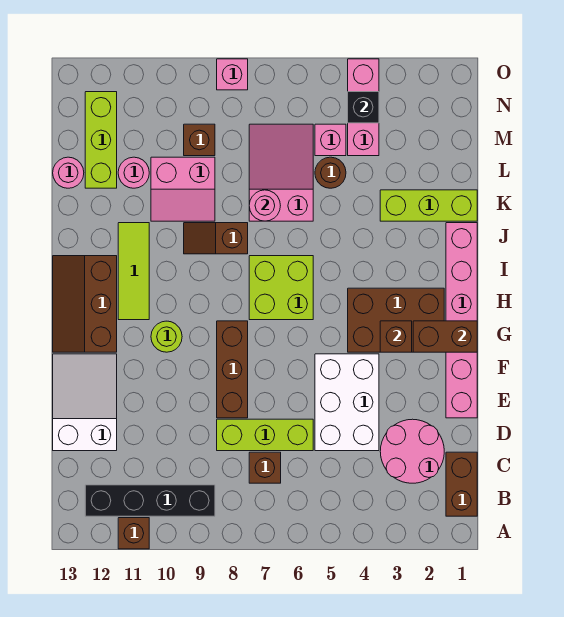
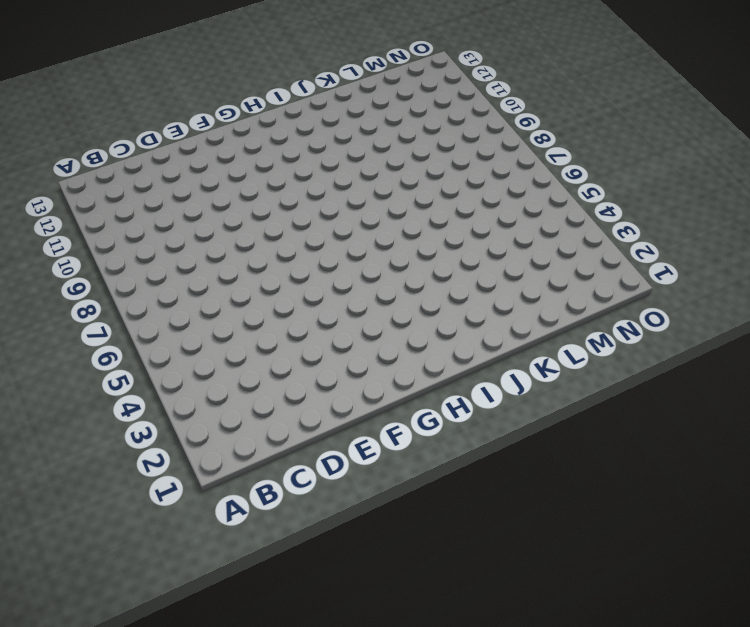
none -> brown brick A11 level 1
none -> brown brick B1:C1 level 1
none -> black brick B9:B12 level 1
none -> pink round brick C2:D3 level 1

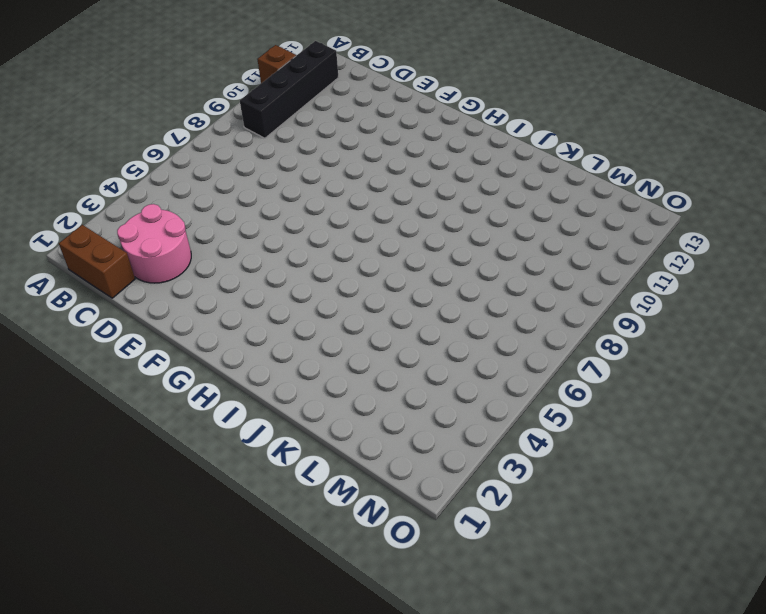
none -> brown brick C7 level 1
none -> white brick D4:F5 level 1
none -> lime brick D6:D8 level 1
none -> white slope D12:F13 level 1 top D

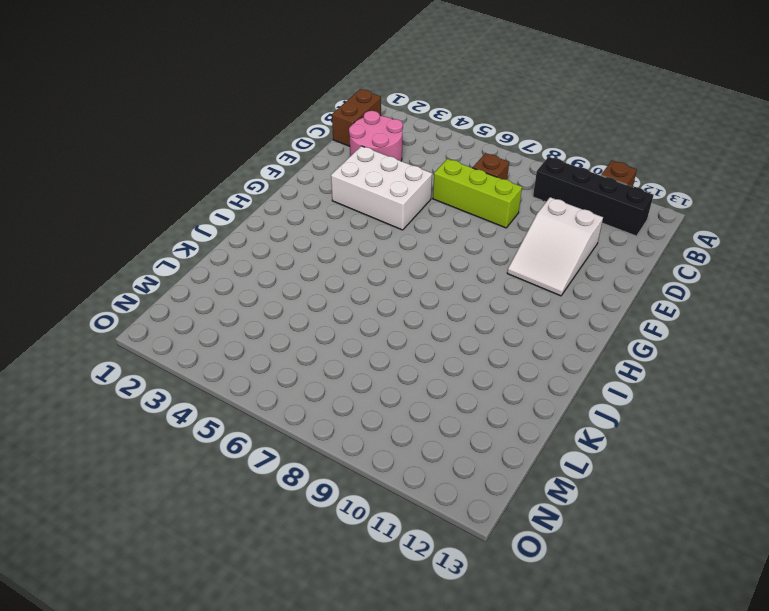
white slope D10:F11 level 1 top D -> white slope D12:F13 level 1 top D
white brick E3:F5 level 1 -> white brick D4:F5 level 1
none -> pink brick E1:J1 level 1
none -> brown brick E8:G8 level 1
none -> brown brick G2:H4 level 1
none -> lime round brick G10 level 1

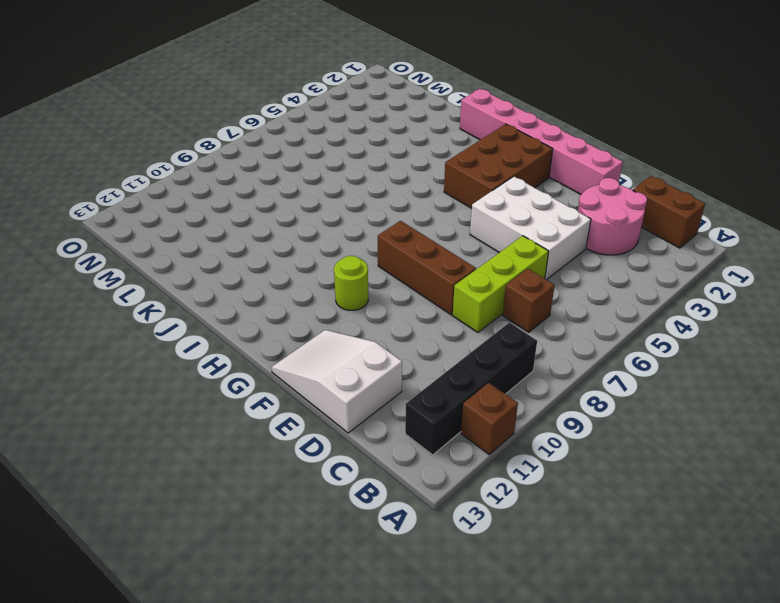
none -> brown slope G12:I13 level 1 top 12
none -> lime brick H6:I7 level 1
none -> lime tile H11:J11 level 1
none -> brown slope J8:J9 level 1 top 8

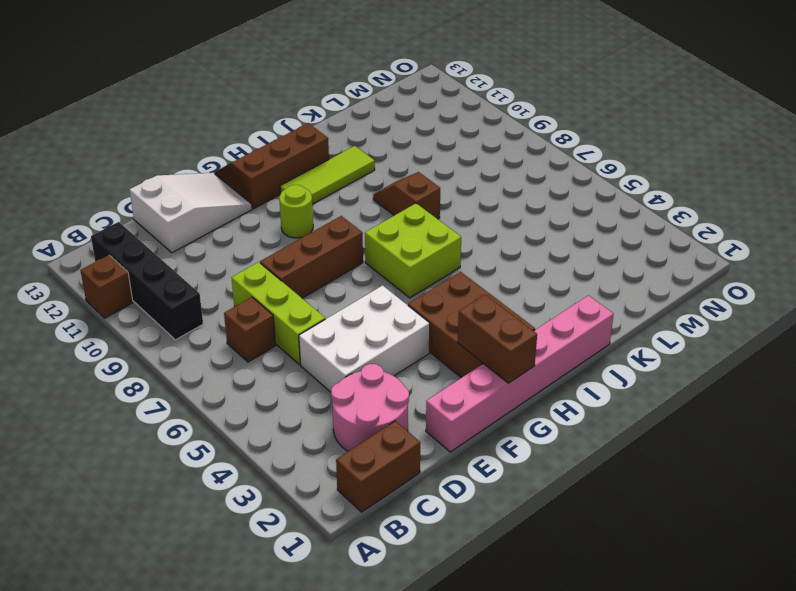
none -> lime brick K1:K3 level 1
none -> pink slope K6:M7 level 1 top K
none -> pink slope K9:L10 level 1 top L
none -> brown round brick L5 level 1

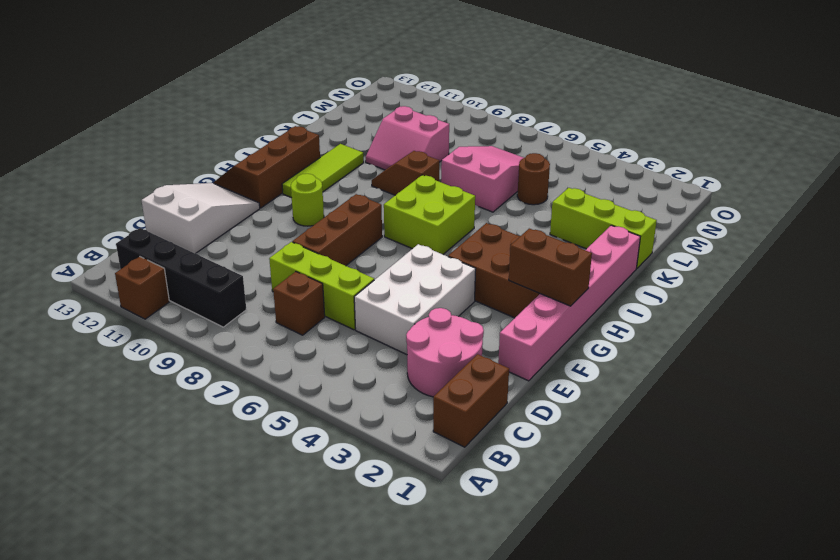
none -> pink round brick L11 level 1
none -> lime brick L12:N12 level 1
none -> pink round brick L13 level 1
none -> pink brick M4:O4 level 1

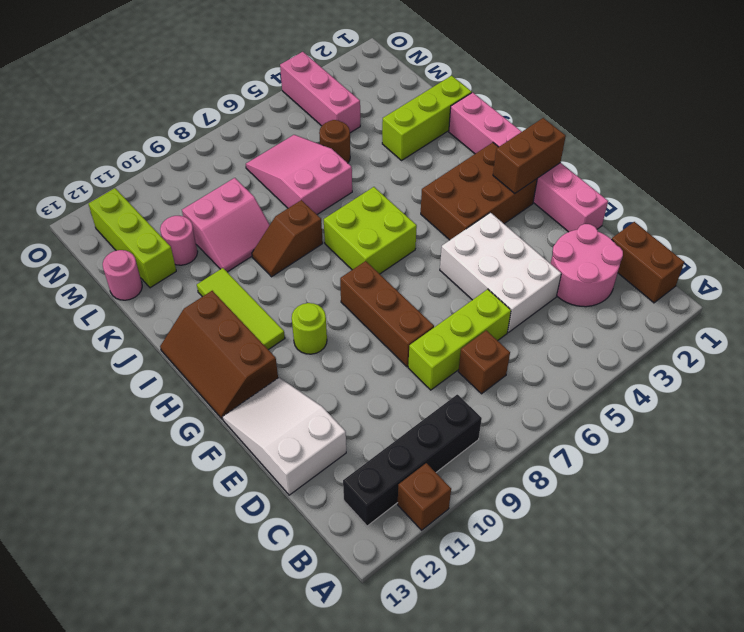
none -> pink brick M5 level 1
none -> brown brick M9 level 1
none -> pink brick O8 level 1
none -> brown brick G3 level 2

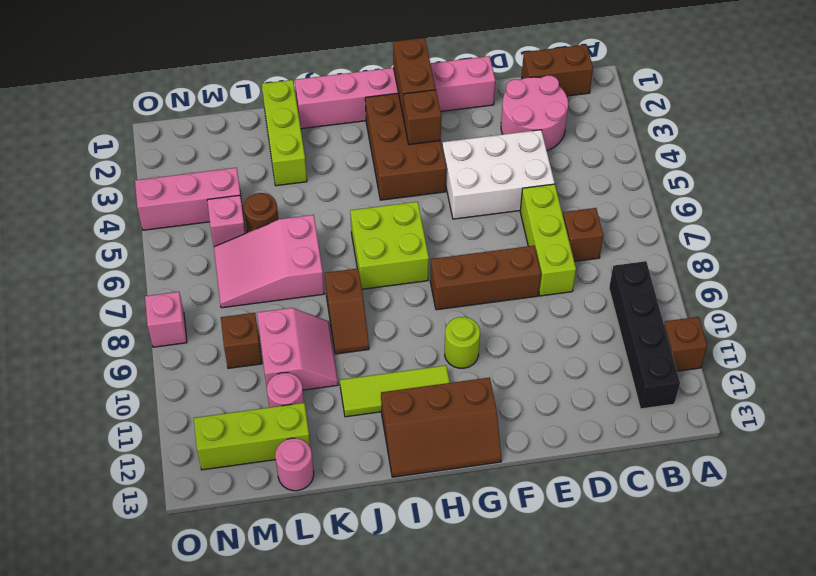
none -> white slope D12:F13 level 1 top D
none -> pink round brick K7 level 2
none -> black brick N4 level 2

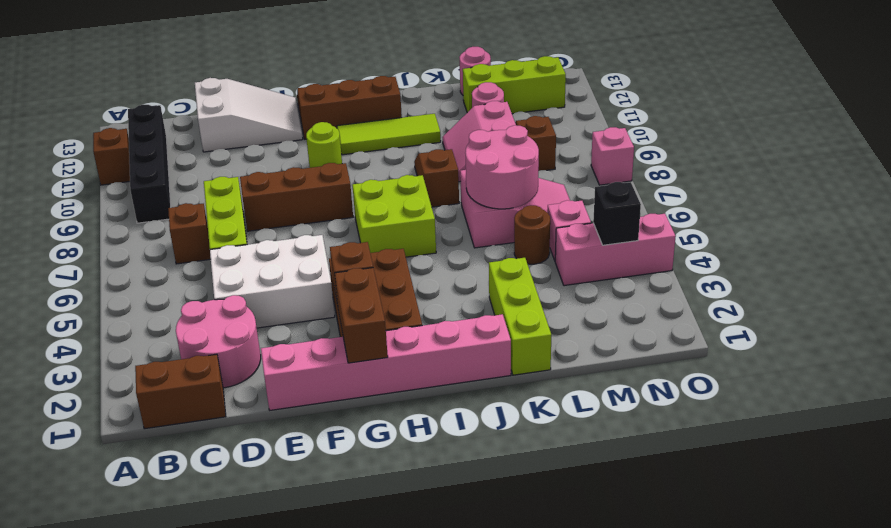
pink round brick K6:L7 level 2 -> pink round brick K7 level 2

